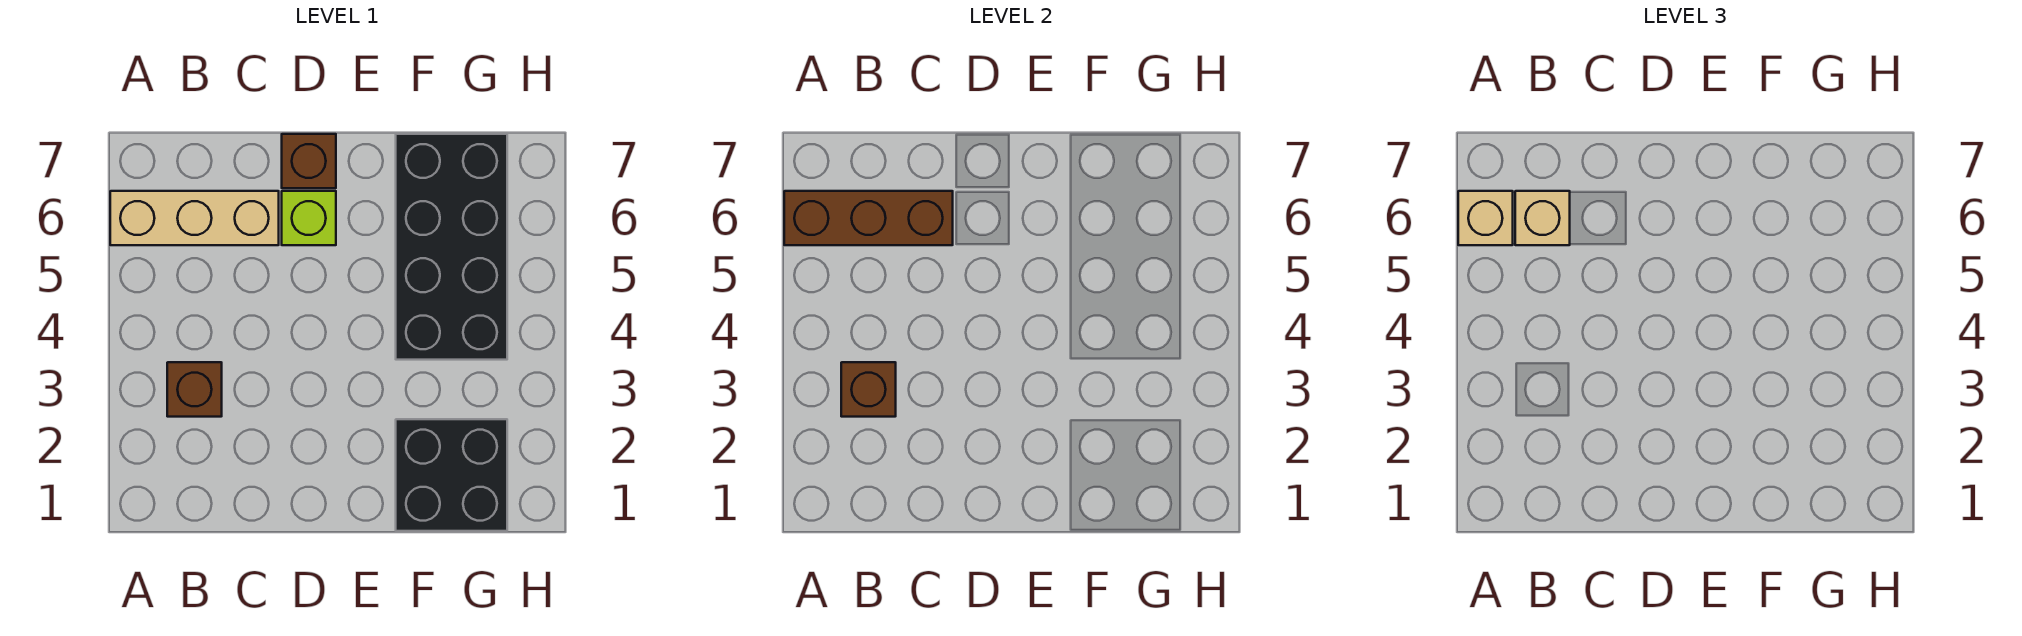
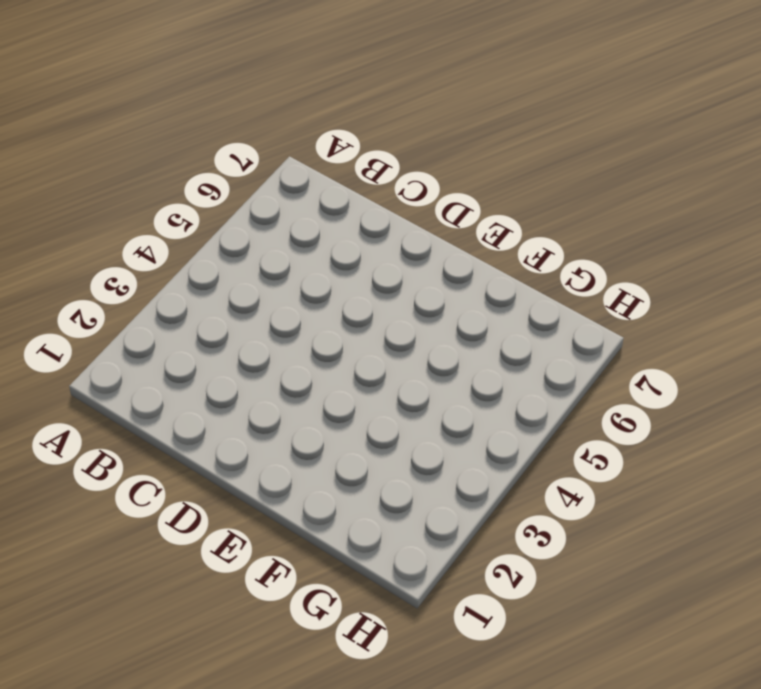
none -> tan brick A6:C6 level 1
none -> brown brick B3 level 1

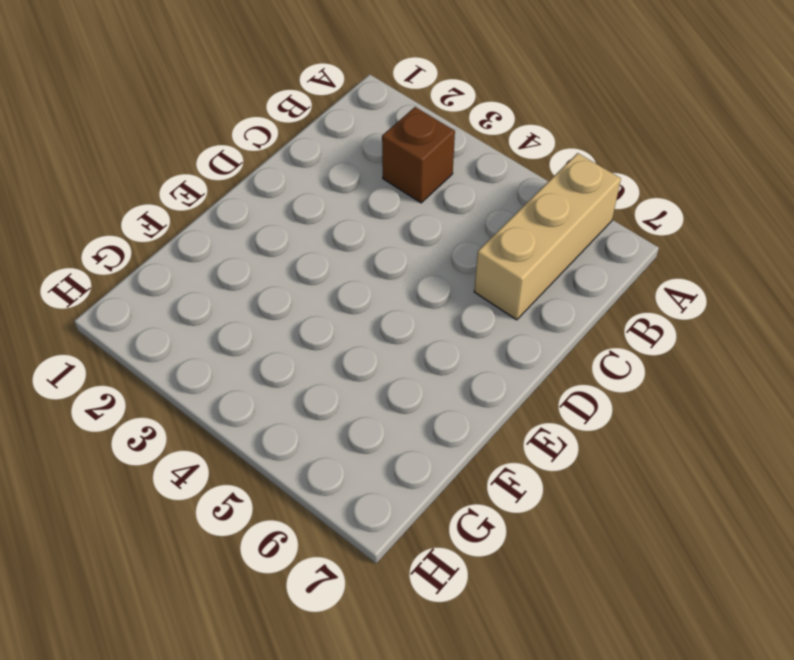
none -> lime brick D6 level 1
none -> brown brick D7 level 1

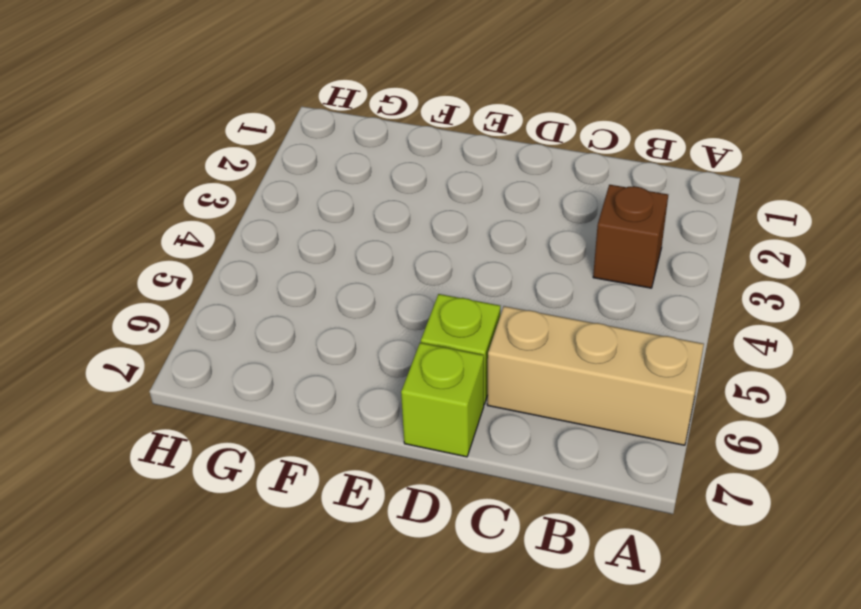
lime brick D7 level 1 -> brown brick D7 level 1
none -> black brick F1:G2 level 1
none -> black brick F4:G7 level 1

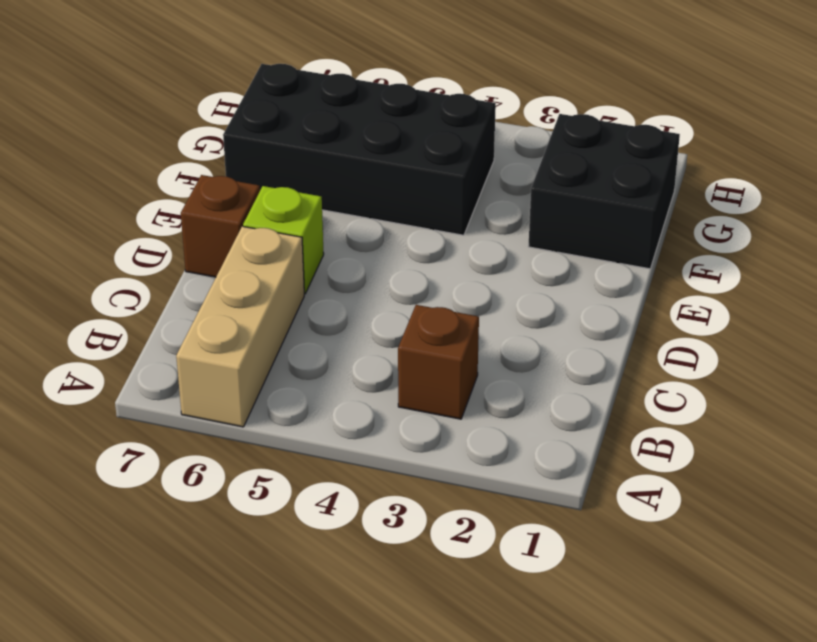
none -> brown brick A6:C6 level 2
none -> brown brick B3 level 2

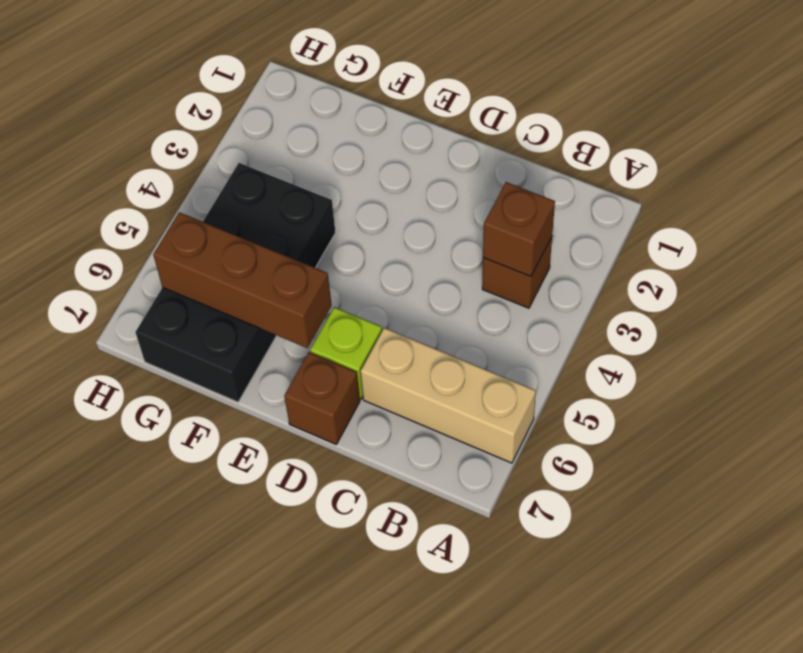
brown brick E6:G6 level 2 -> brown brick A6:C6 level 2
none -> black brick F1:G2 level 1
none -> tan brick A6 level 3

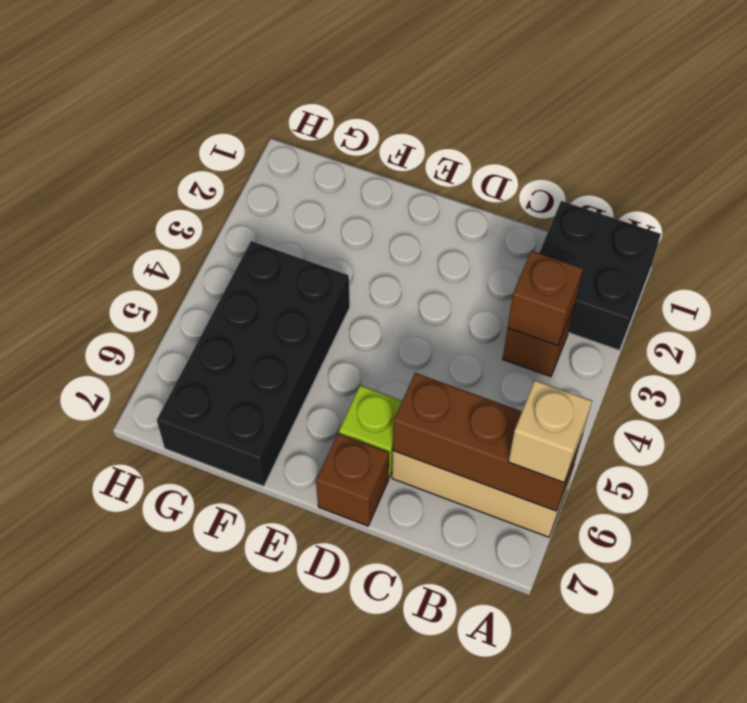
black brick A1:B2 level 1 -> black brick F1:G2 level 1
none -> tan brick B6 level 3

